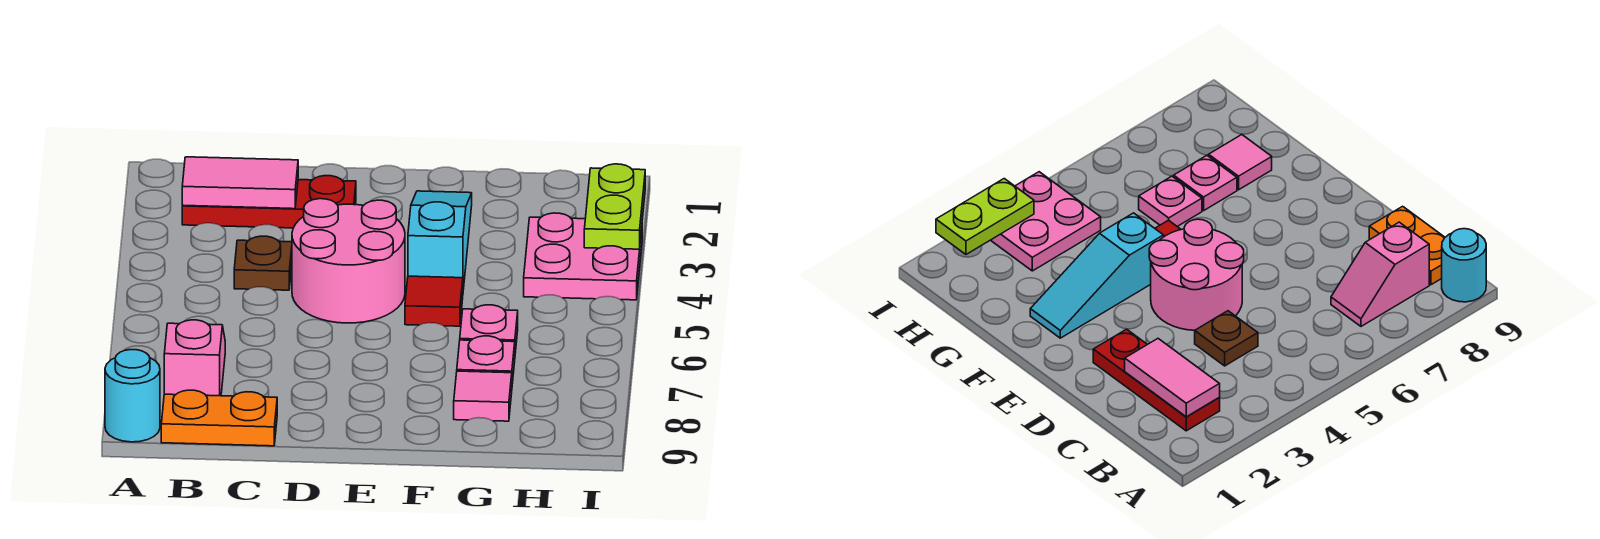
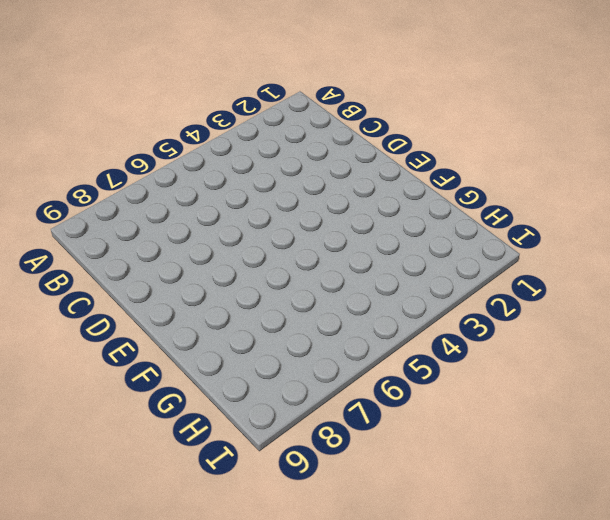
none -> cyan round brick A9 level 1
none -> red plate B2:D2 level 1
none -> pink slope B7:B8 level 1 top 8

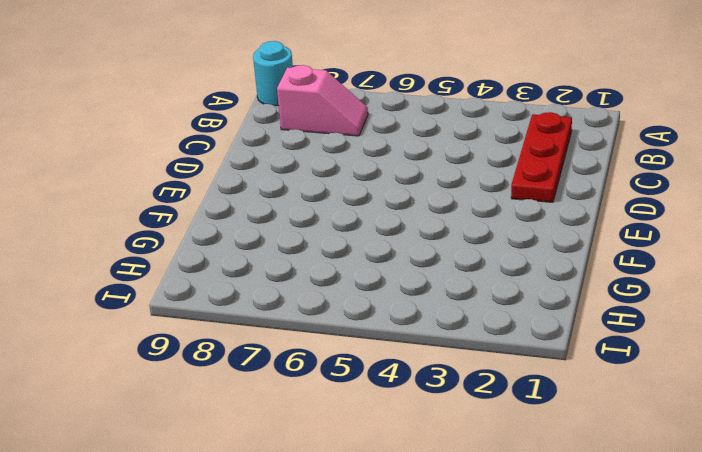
none -> orange plate B9:C9 level 1
none -> brown plate C4 level 1
none -> pink round brick D4:E5 level 1

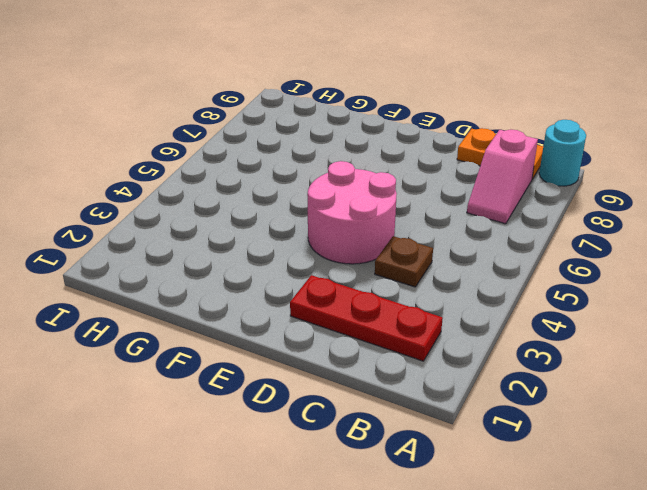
none -> cyan slope F2:F4 level 1 top 4
none -> red tile F5 level 1
none -> pink plate G6 level 1

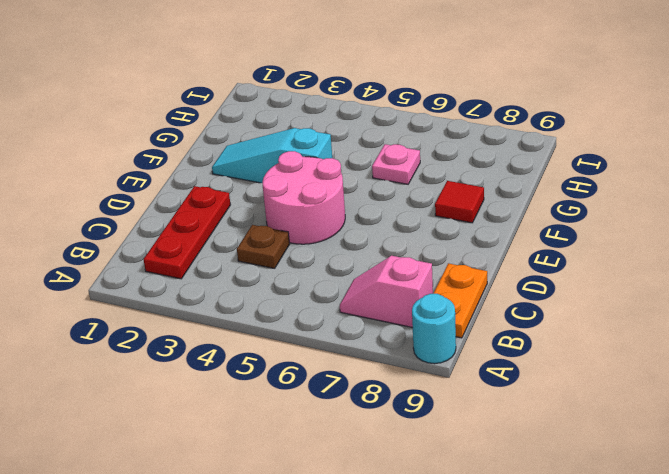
red tile F8 level 1 -> red tile F5 level 1
none -> pink plate G7 level 1
none -> pink tile G8 level 1
none -> pink plate H3:I4 level 1

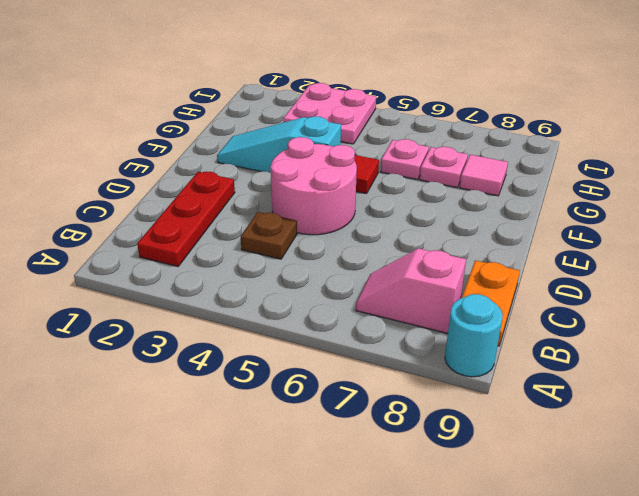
none -> pink tile B2:C2 level 2
none -> lime plate I2:I3 level 2

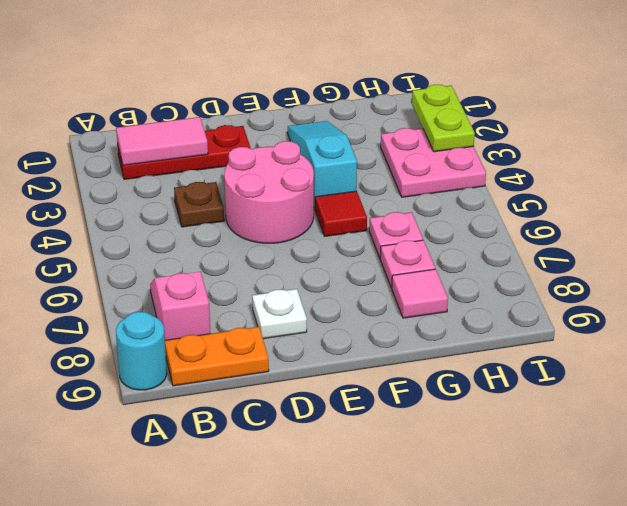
white plate D8 level 1 -> none

